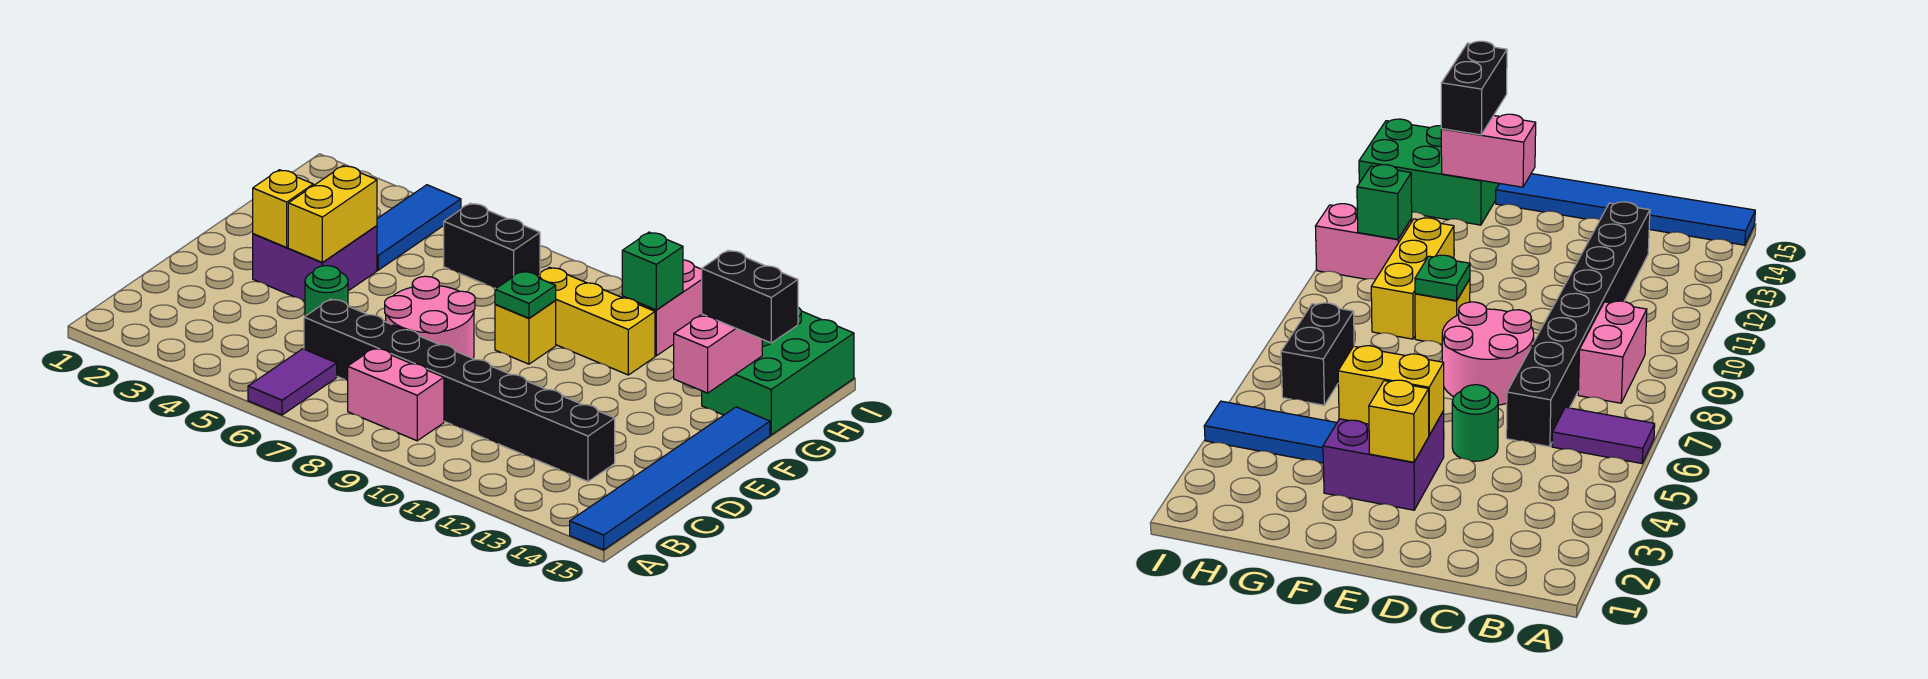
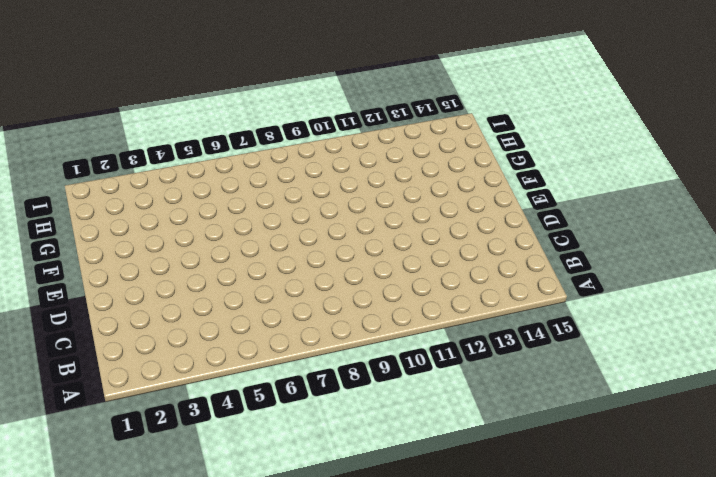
none -> purple tile A6:B6 level 1
none -> blue tile A15:F15 level 1
none -> pink brick B8:B9 level 1

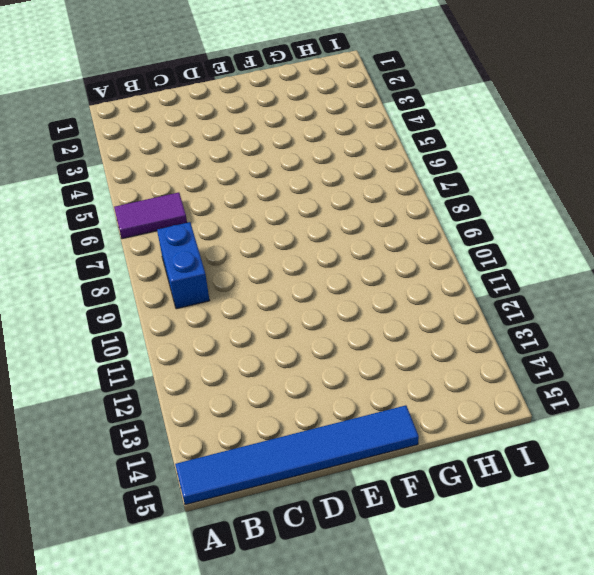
blue brick B8:B9 level 1 -> pink brick B8:B9 level 1
none -> black brick C6:C13 level 1
none -> green round brick D5 level 1
none -> pink round brick D7:E8 level 1

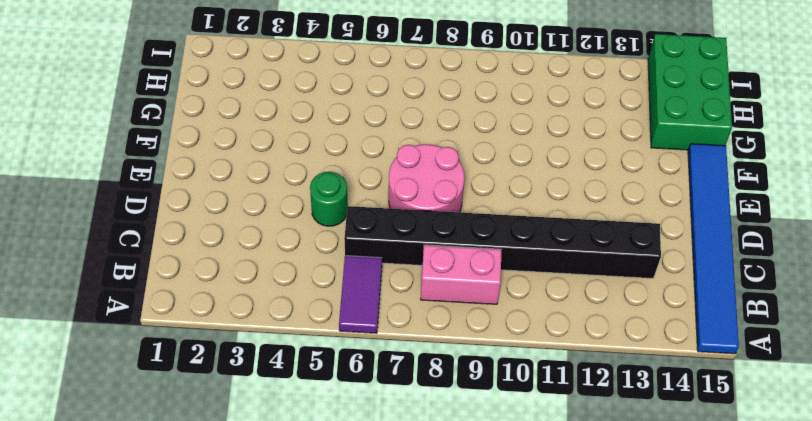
none -> purple brick E3:F4 level 1
none -> yellow brick F9 level 1
none -> blue tile G4:I4 level 1

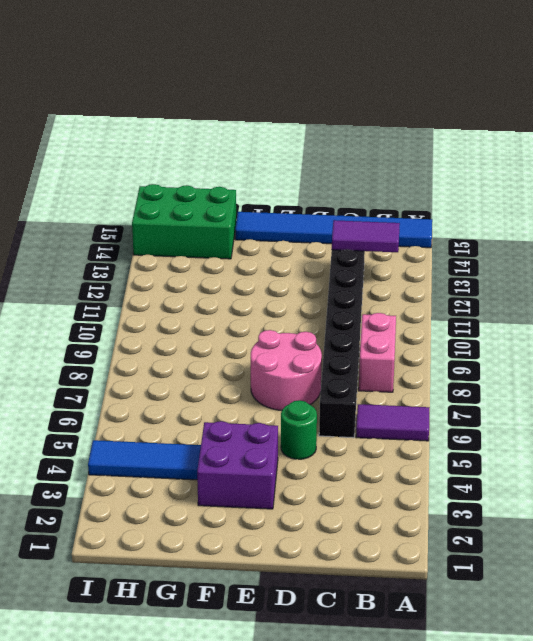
purple tile B13:C13 level 2 -> none
none -> yellow brick F9 level 1
none -> yellow brick G9:G11 level 1
none -> black brick H6:H7 level 1

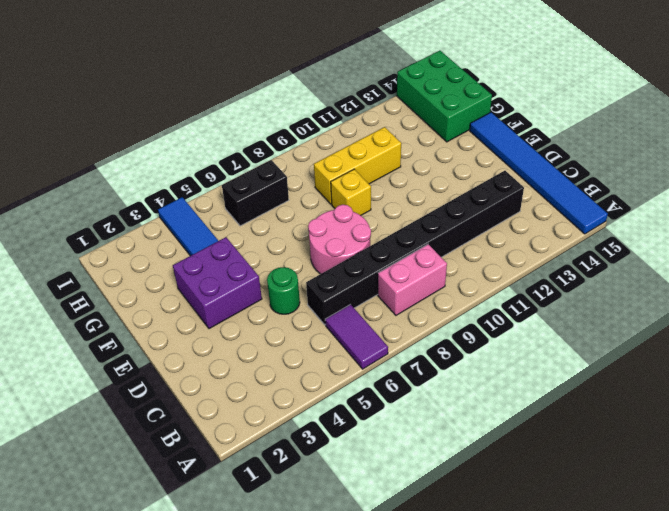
none -> pink brick H11:I11 level 1
none -> yellow brick E3 level 2
none -> yellow brick E4:F4 level 2

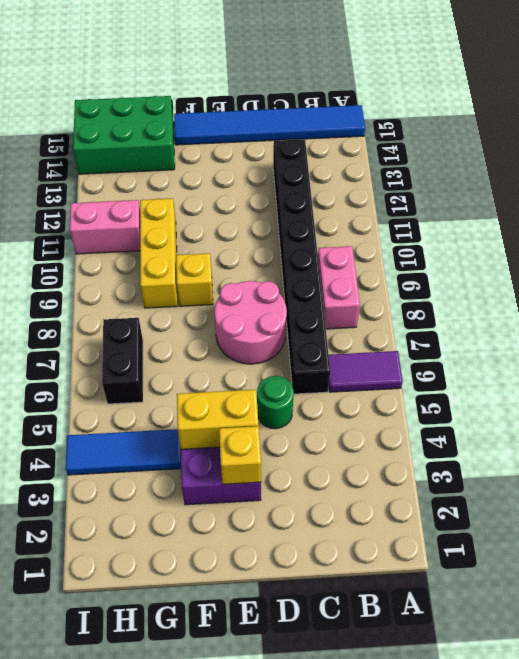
none -> green plate F9 level 2
none -> pink brick F14:G14 level 2
none -> green brick H11 level 2

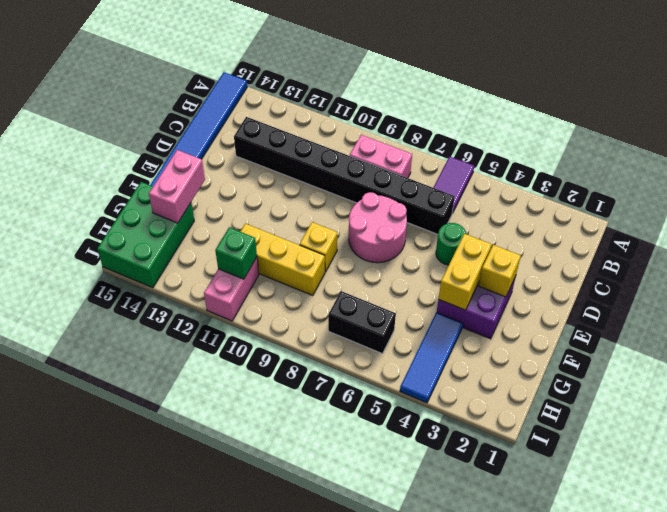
none -> green plate F9 level 2
none -> black brick G14:G15 level 3

